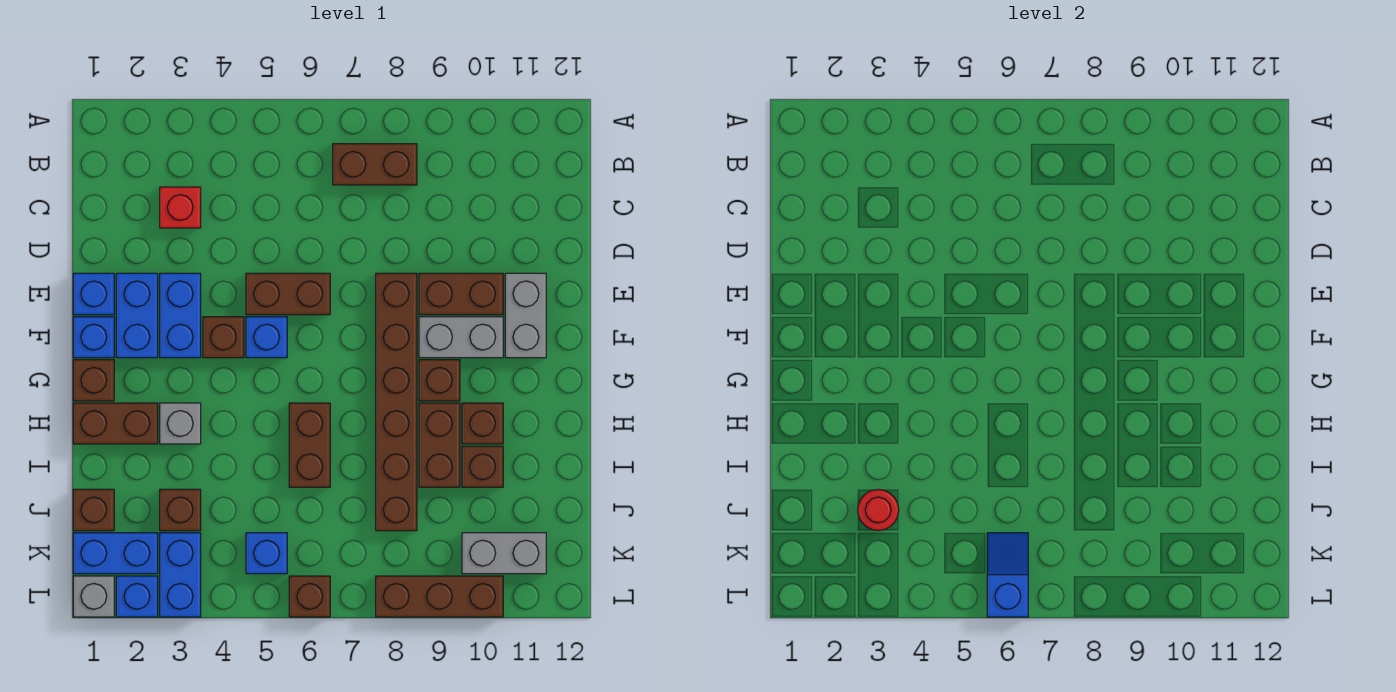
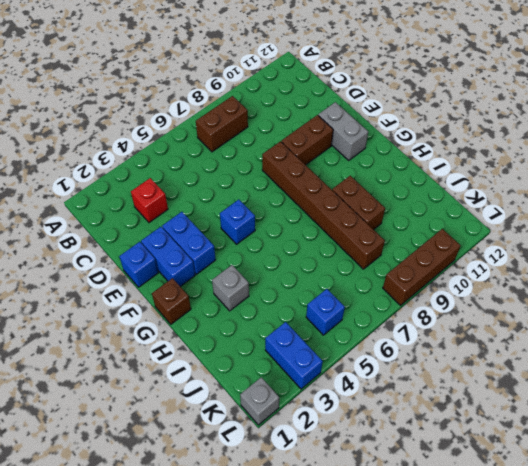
none -> brown brick E5:E6 level 1
none -> blue brick F1 level 1
none -> brown brick F4 level 1
none -> grey brick F9:F10 level 1

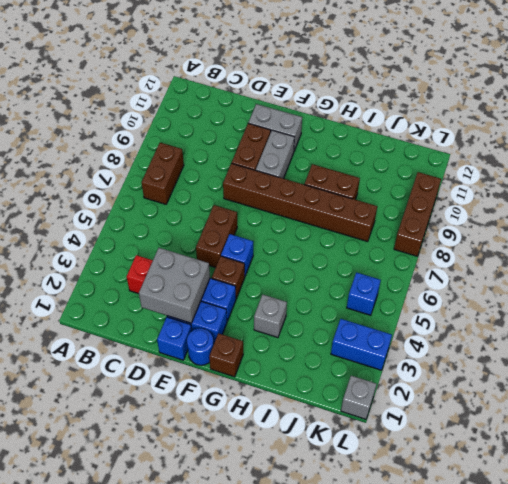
grey brick D2:E3 level 2 -> none
blue round brick F1 level 1 -> blue brick F1 level 1
none -> brown brick G9 level 1
none -> brown brick H1:H2 level 1
none -> brown brick H6:I6 level 1
none -> brown brick H10 level 1

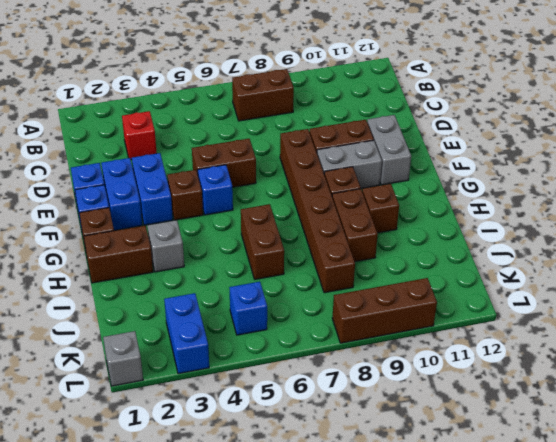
none -> brown brick I10 level 1
none -> brown brick J1 level 1
none -> brown brick J3 level 1
none -> blue brick K1:K2 level 1

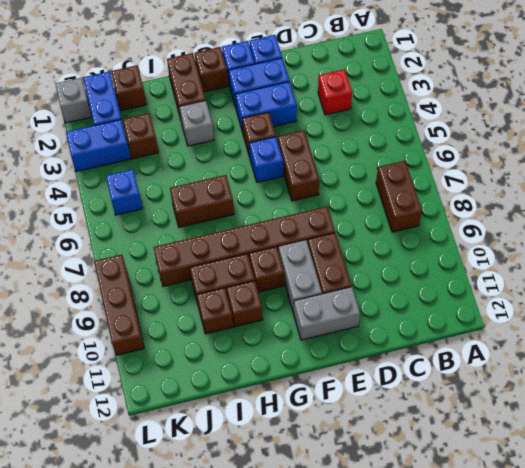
none -> grey brick K10:K11 level 1
none -> blue brick L2 level 1
none -> brown brick L6 level 1
none -> red round brick J3 level 2

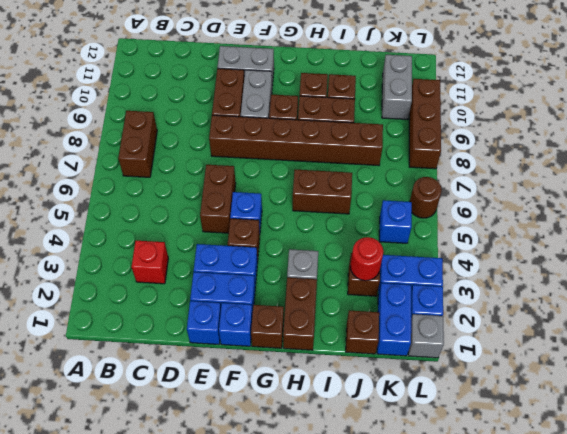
brown round brick L6 level 1 -> brown brick L6 level 1
none -> blue slope K6:L6 level 2 top L

